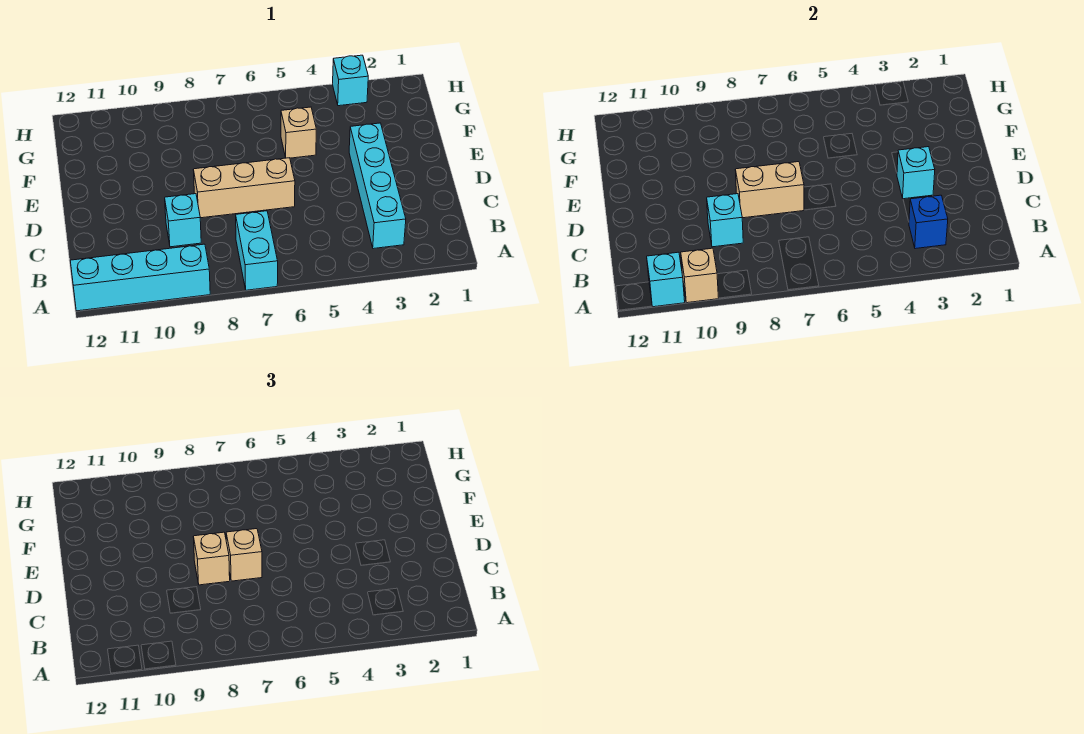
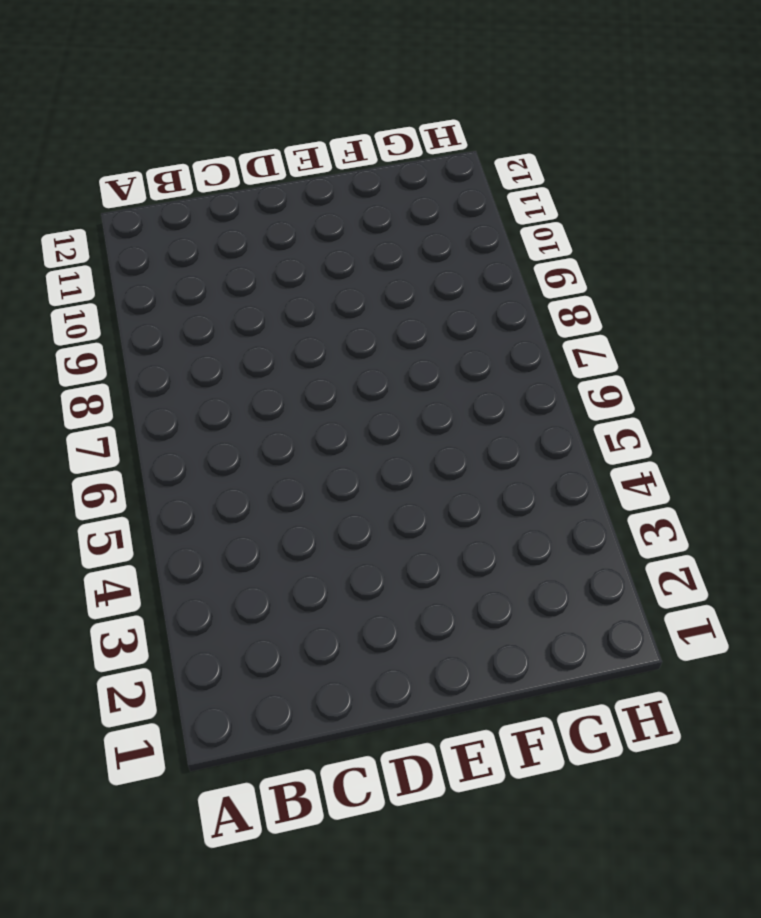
none -> cyan brick A7:B7 level 1
none -> cyan brick A9:A12 level 1
none -> cyan brick B3:E3 level 1

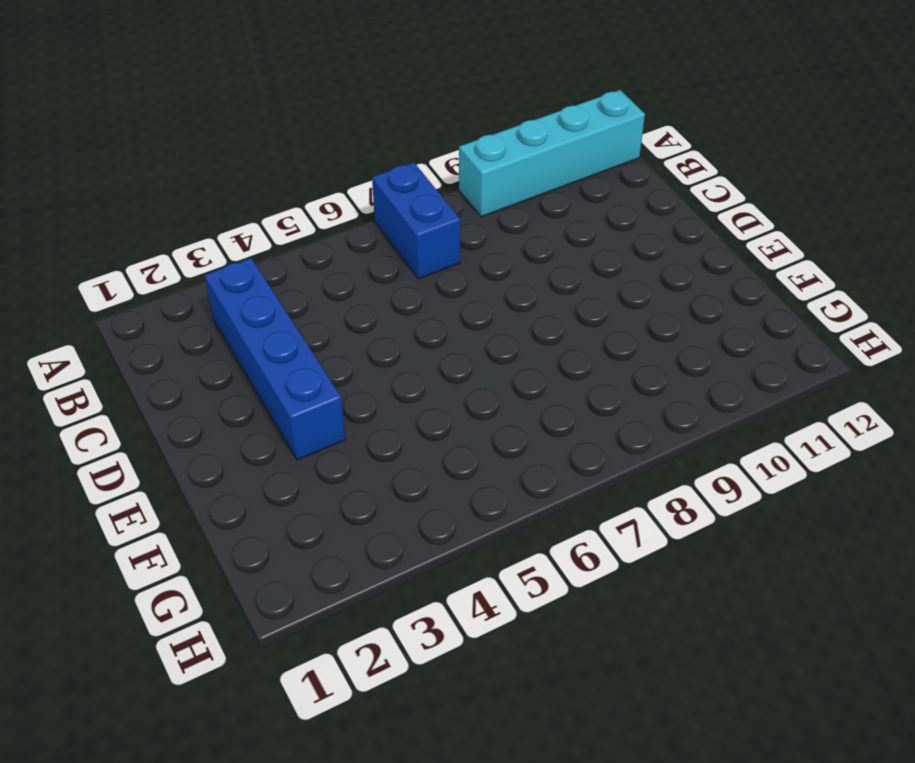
blue brick A7:B7 level 1 -> cyan brick A7:B7 level 1
blue brick B3:E3 level 1 -> cyan brick B3:E3 level 1
none -> cyan brick C9 level 1
none -> tan brick D6:D8 level 1
none -> tan brick F5 level 1

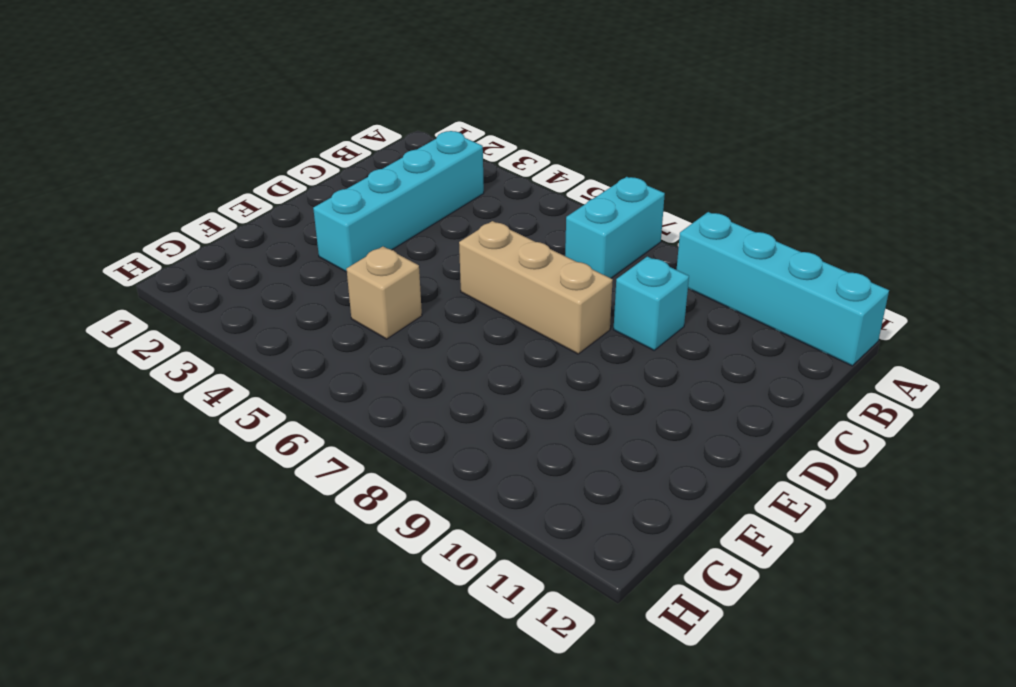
none -> cyan brick H3 level 1
none -> tan brick A10 level 2
none -> cyan brick A11 level 2

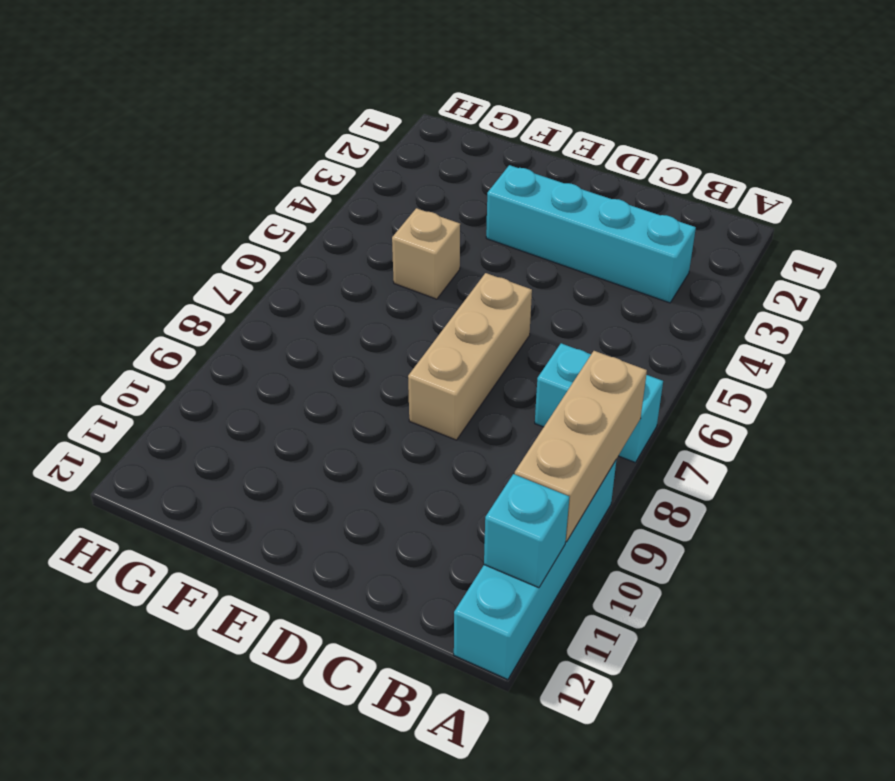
tan brick A8:A10 level 2 -> tan brick A10 level 2
none -> cyan brick C9 level 1
none -> cyan brick H3 level 1
none -> blue brick B3 level 2

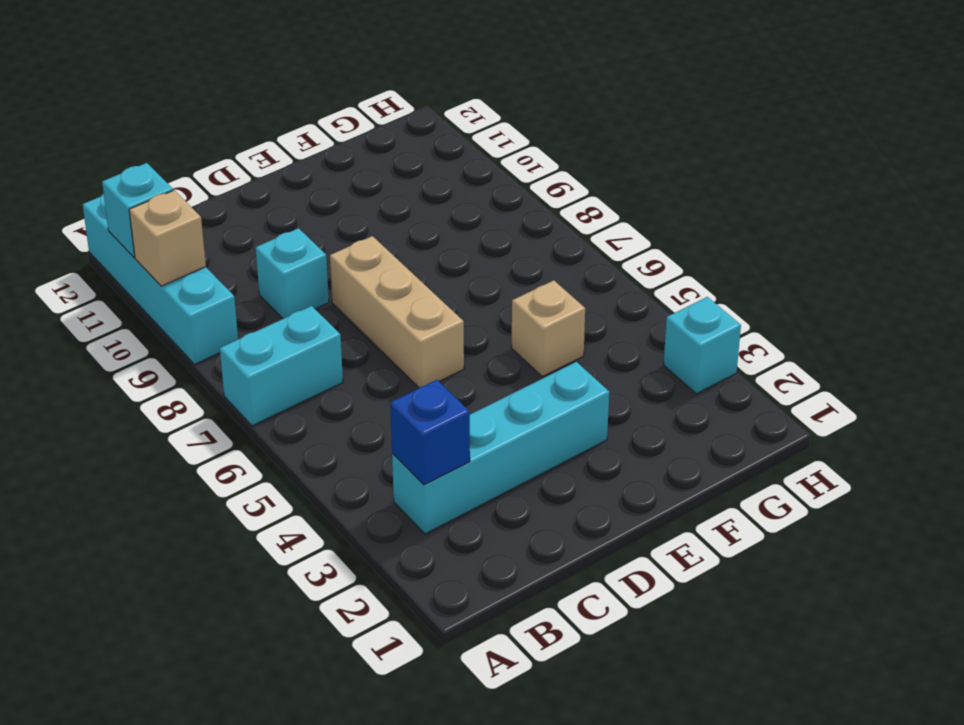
none -> cyan brick C9 level 2
none -> cyan brick D3 level 2
none -> tan brick D7:D8 level 2

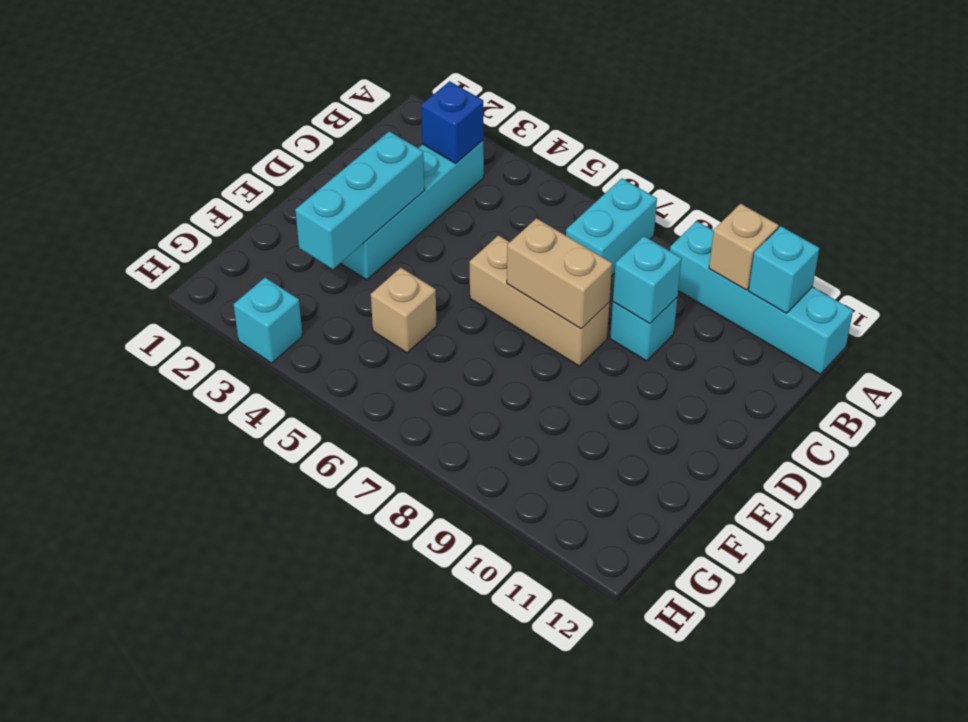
cyan brick D3:F3 level 2 -> cyan brick D3 level 2
none -> tan brick D7 level 3
none -> tan brick D8 level 3

